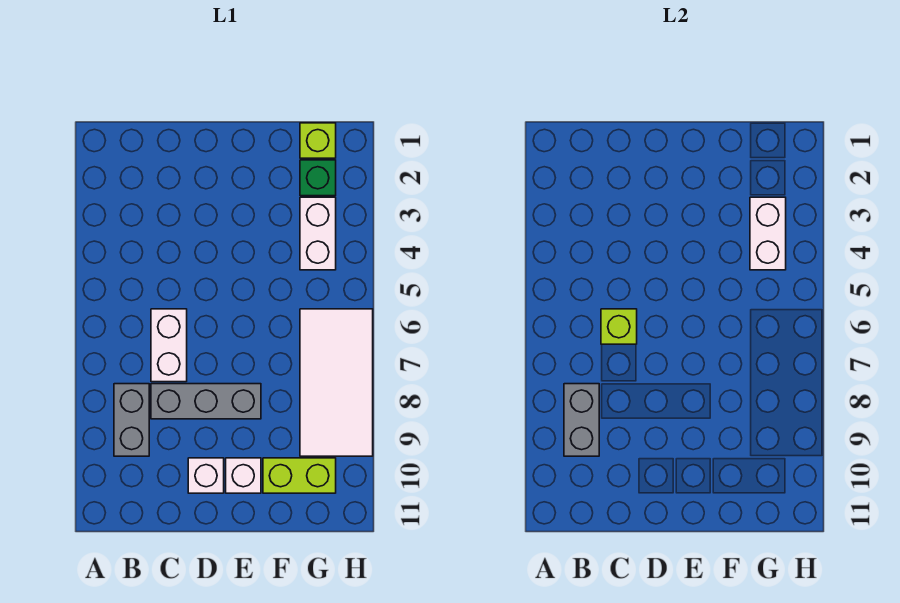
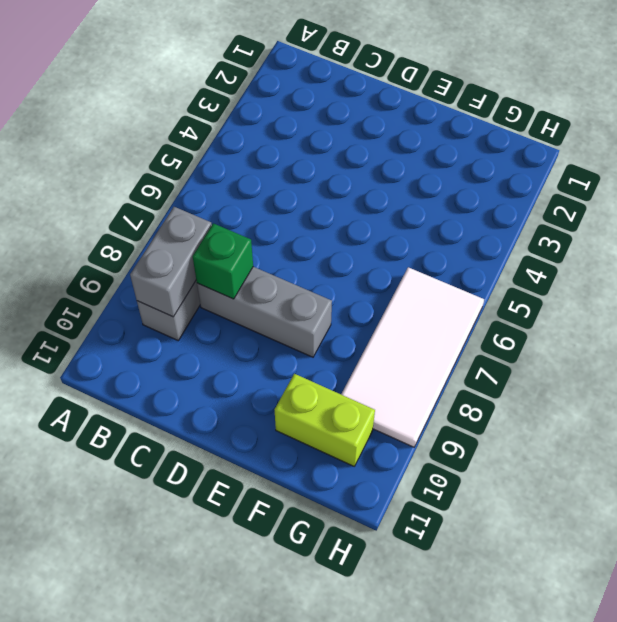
green brick C8 level 2 -> green brick G2 level 1
none -> white brick C6:C7 level 1
none -> white brick D10 level 1
none -> white brick E10 level 1

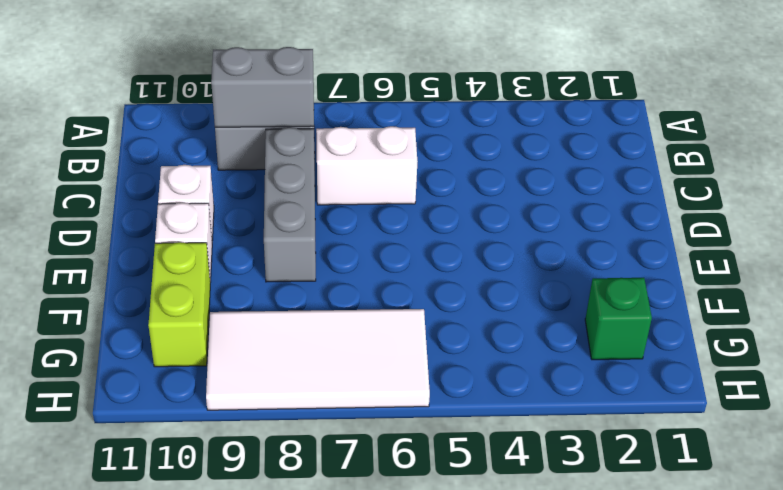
none -> lime brick G1 level 1
none -> white brick G3:G4 level 1
none -> lime brick C6 level 2

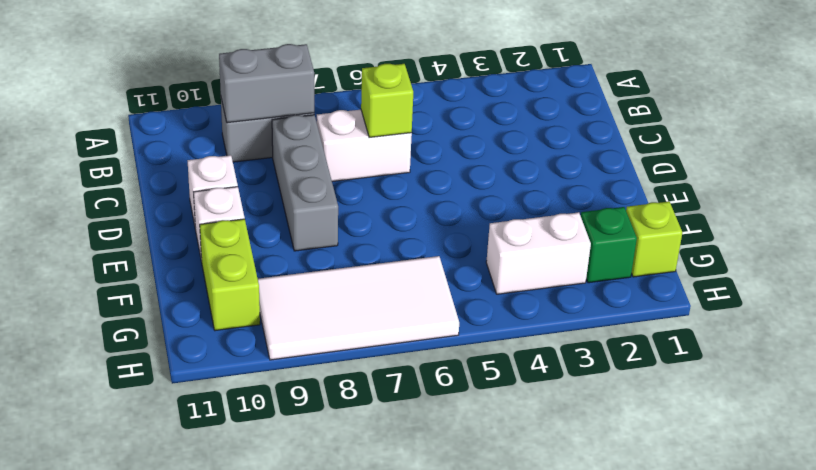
none -> white brick G3:G4 level 2

